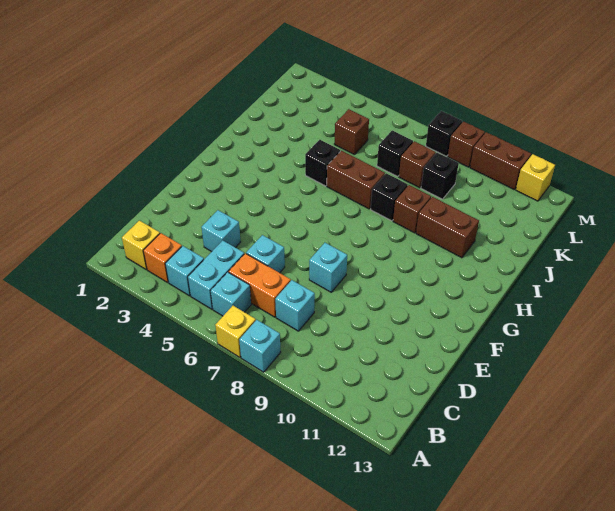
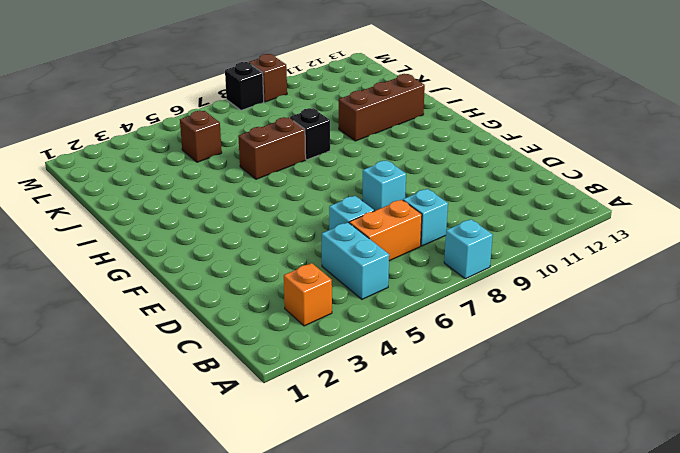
brown brick I10:I12 level 1 -> brown brick I10:I11 level 1
none -> yellow brick A7 level 1
none -> yellow brick B2 level 1
none -> cyan brick B4 level 1

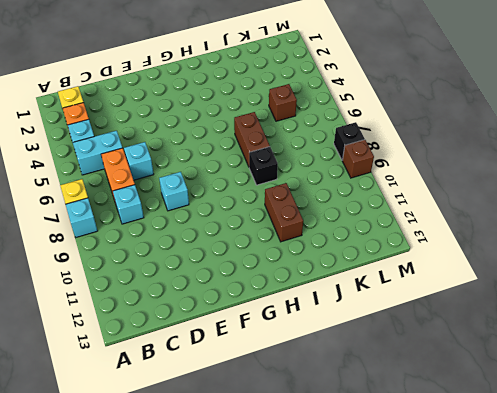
none -> cyan brick B6 level 1
none -> cyan brick D4 level 1
none -> black brick I5 level 1

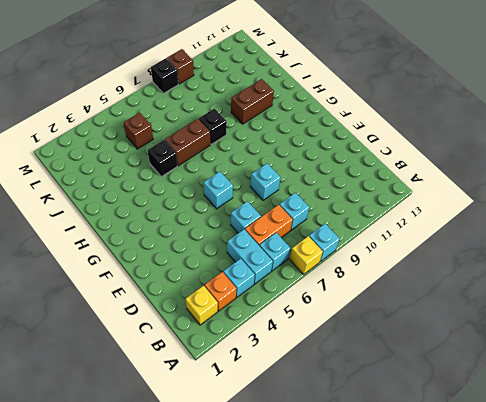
cyan brick F6 level 1 -> cyan brick D4 level 1
none -> brown brick I9 level 1
none -> black brick K7 level 1
none -> brown brick K8 level 1

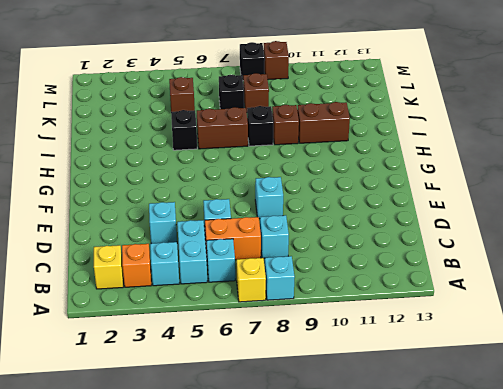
none -> black brick K9 level 1
none -> brown brick M10:M11 level 1
none -> yellow brick M12 level 1

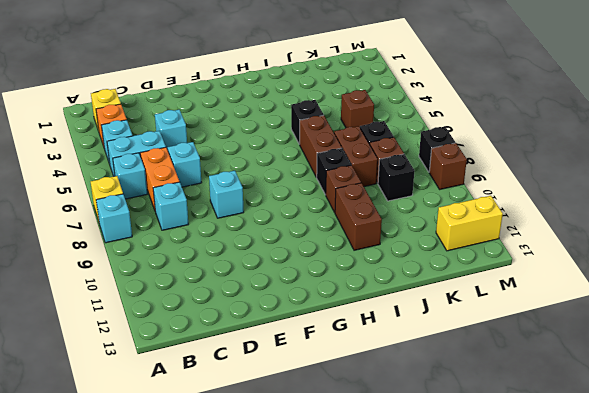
brown brick J7:J8 level 1 -> brown brick M10:M11 level 1
yellow brick L12:M12 level 1 -> yellow brick M12 level 1

